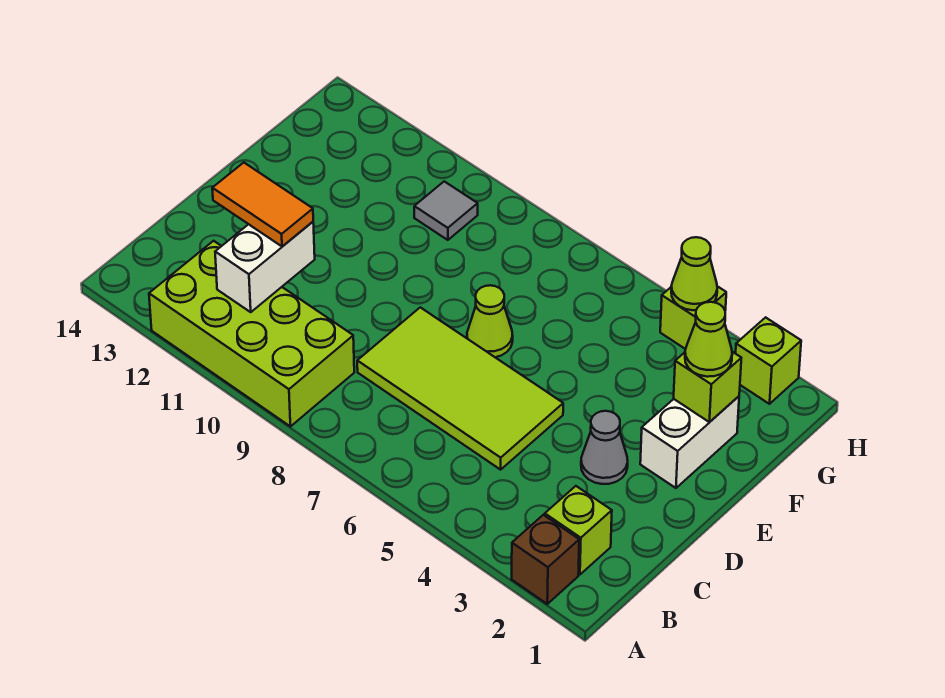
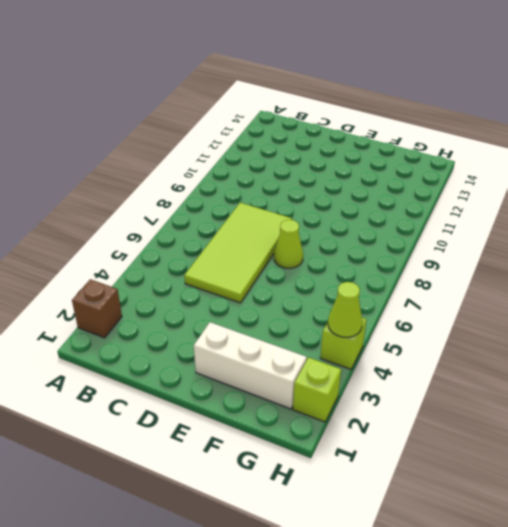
white brick E2:G2 level 1 -> white brick E2:F2 level 1
none -> lime brick A9:B12 level 1
none -> lime brick B2 level 1
none -> grey cone D3 level 1

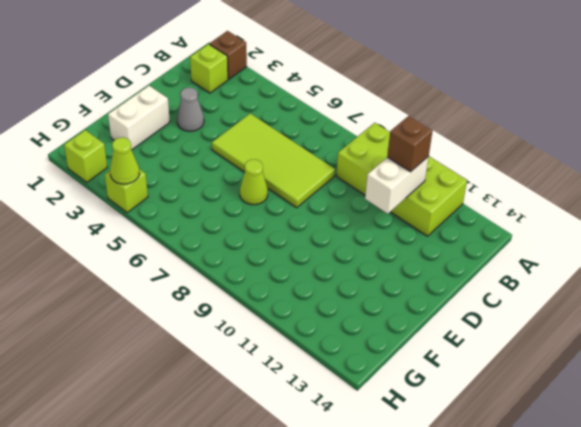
brown brick B11 level 3 -> none
none -> grey tile G10 level 1
none -> lime brick F2 level 2
none -> orange tile C11:C12 level 3

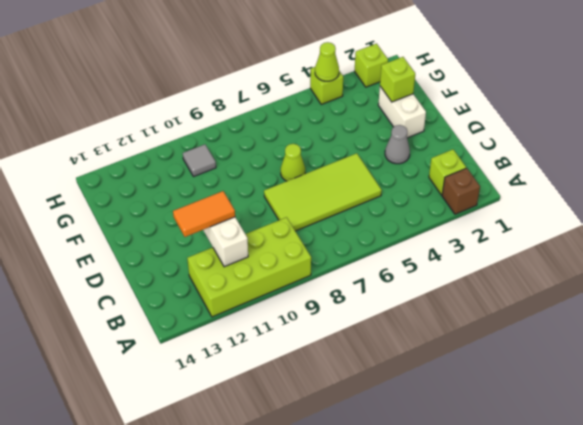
none -> lime cone F2 level 3

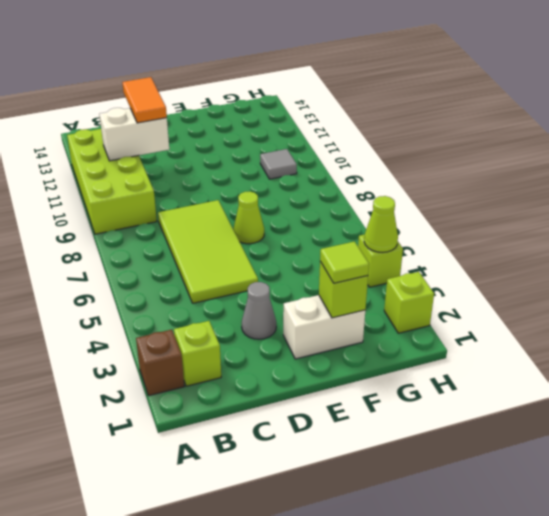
lime tile F2 level 3 -> lime cone F2 level 3

